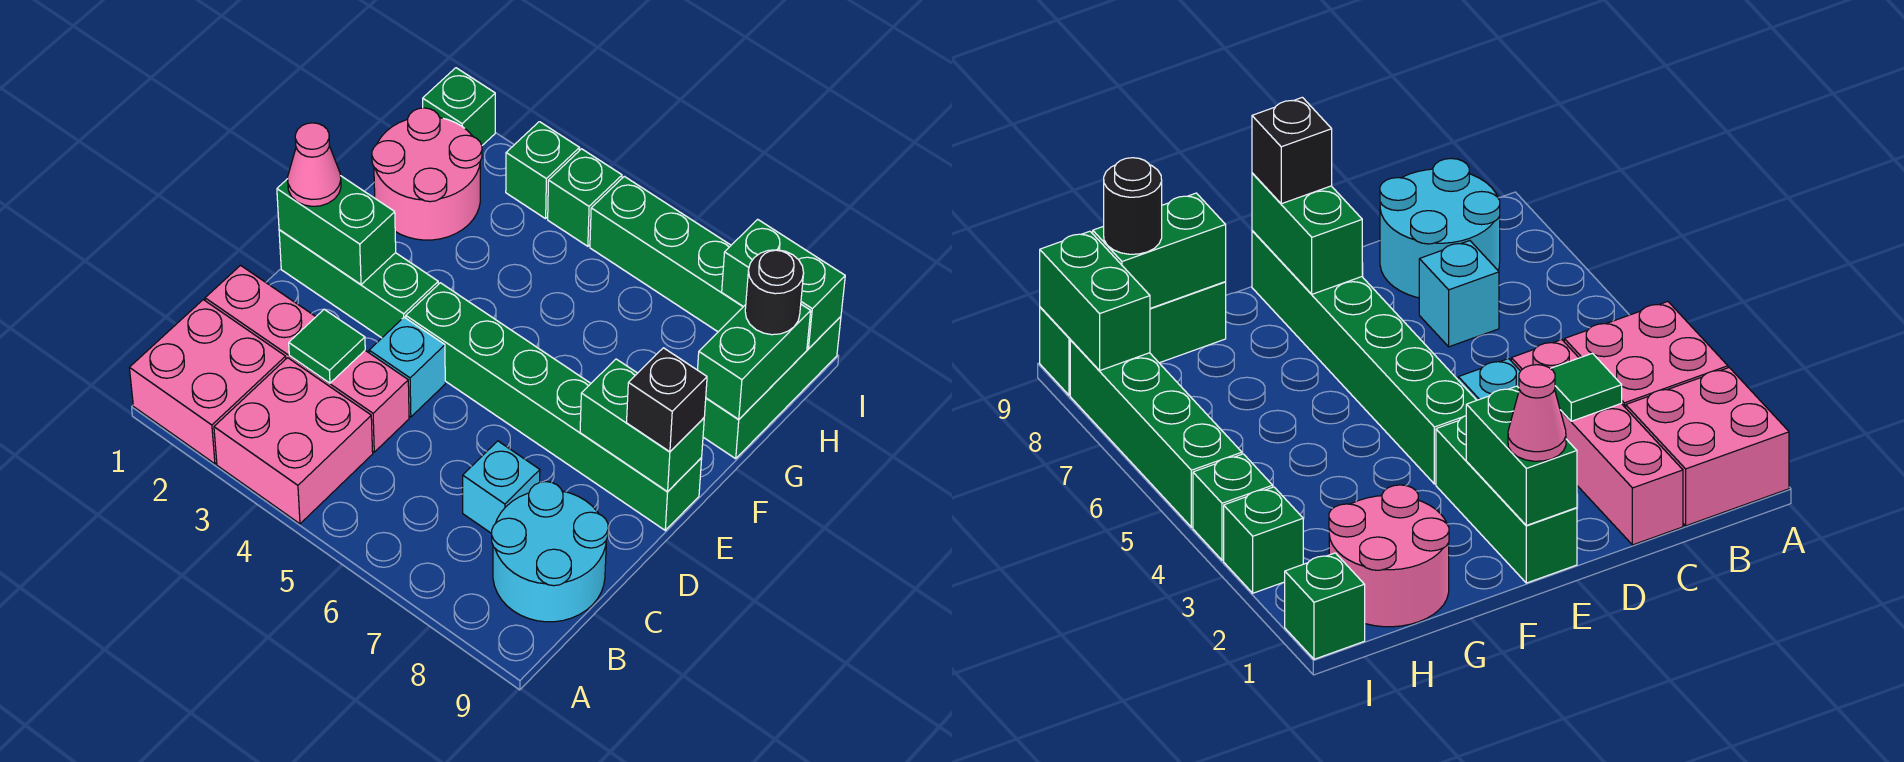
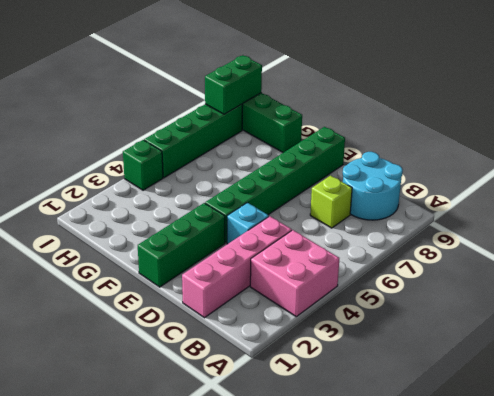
lime brick C7 level 1 -> cyan brick C7 level 1
none -> pink brick A1:B2 level 1
none -> pink round brick G1:H2 level 1
none -> green brick I1 level 1

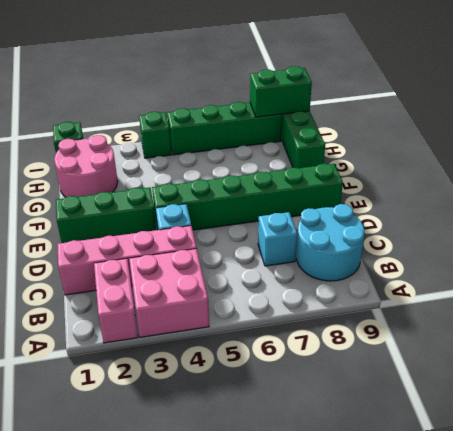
pink brick A2:B2 level 1 -> pink brick A1:B2 level 1
none -> green brick I3 level 1
none -> green tile C3 level 2
none -> green brick E1:E2 level 2

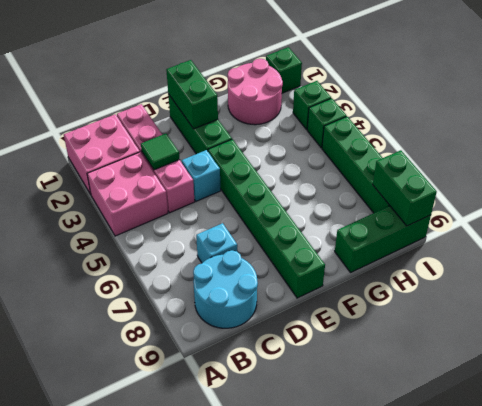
none -> green brick E8:E9 level 2
none -> green brick G9:H9 level 2
none -> pink cone E1 level 3

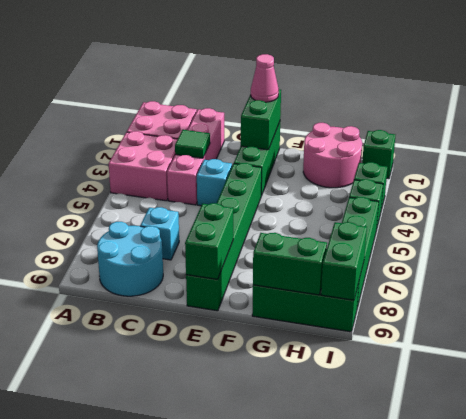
none -> black brick E9 level 3
none -> black round brick H9 level 3

